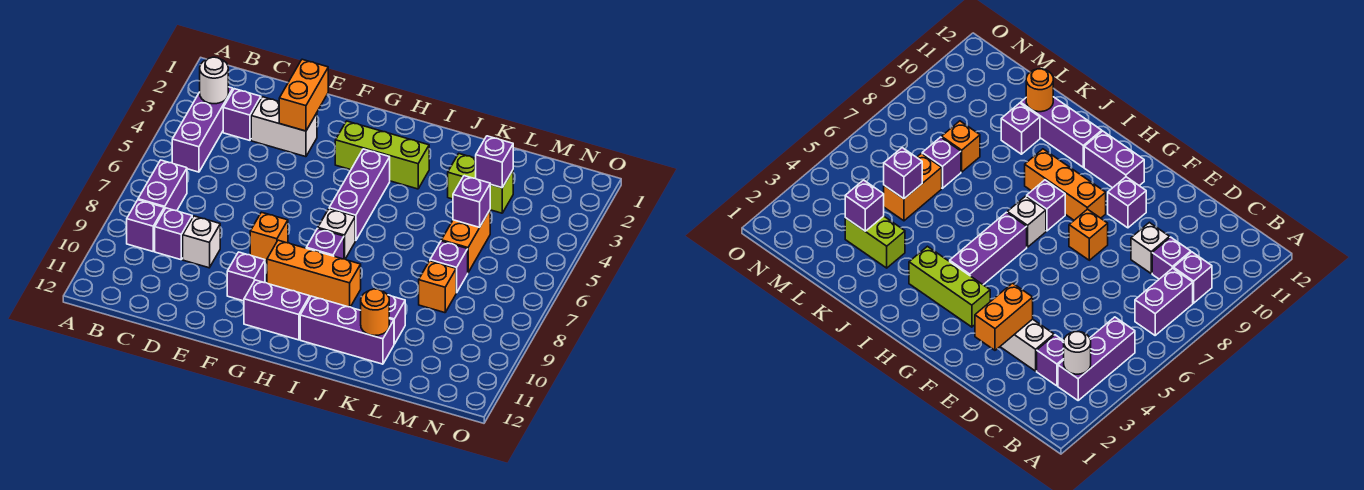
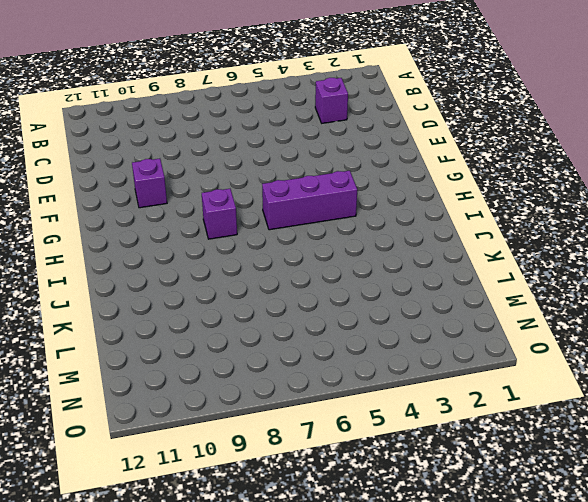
none -> purple brick B3:B5 level 1
none -> purple brick B7:B8 level 1
none -> purple brick B9 level 1

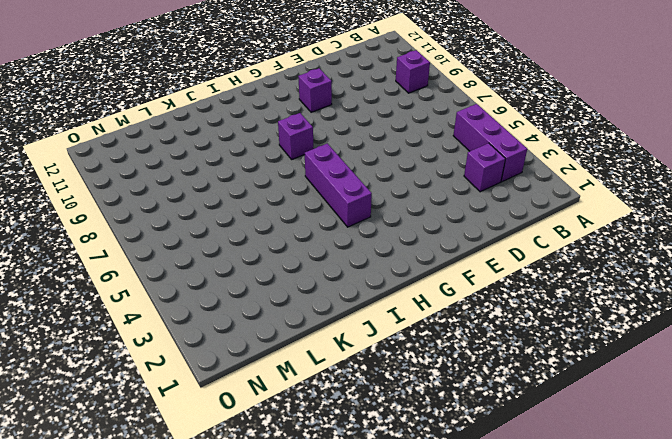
none -> purple brick B7:B8 level 1
none -> purple brick C9 level 1
none -> white brick D3:E3 level 1

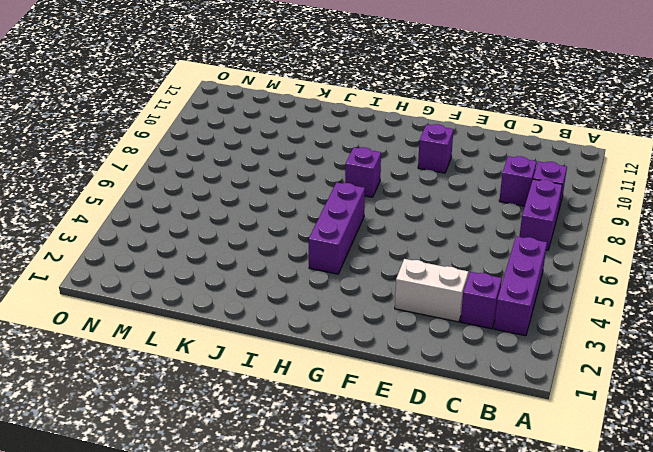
none -> white brick D9 level 1
none -> orange brick F8 level 1
none -> lime brick G3:I3 level 1

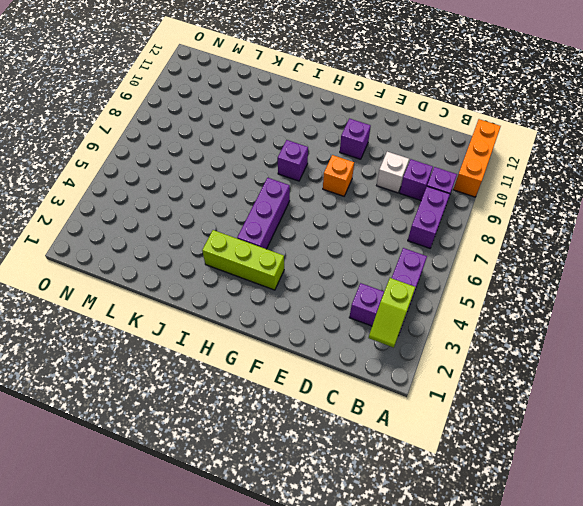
orange brick A10:A12 level 1 -> orange brick G9:I9 level 1
lime slope B2:B3 level 2 top 3 -> white round brick B3 level 2
none -> white brick D3:E3 level 1
none -> purple brick G11:H11 level 1
none -> white brick H7 level 1

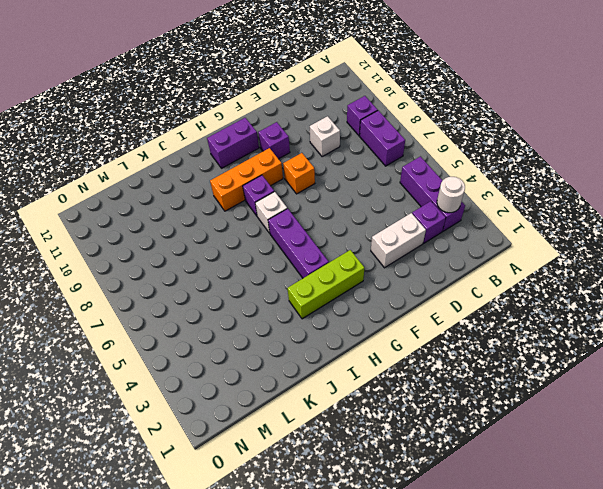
none -> purple brick C9 level 1
none -> purple brick I11:K11 level 1
none -> lime brick K3:L3 level 1

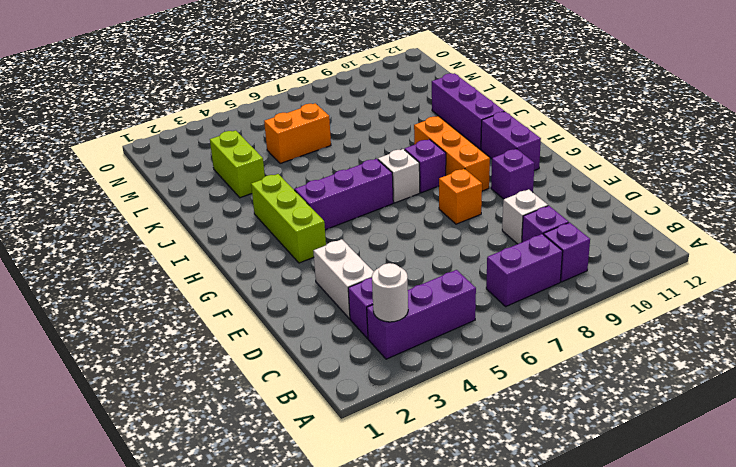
none -> purple brick K10 level 1
none -> purple brick L7 level 1
none -> orange brick L8 level 1

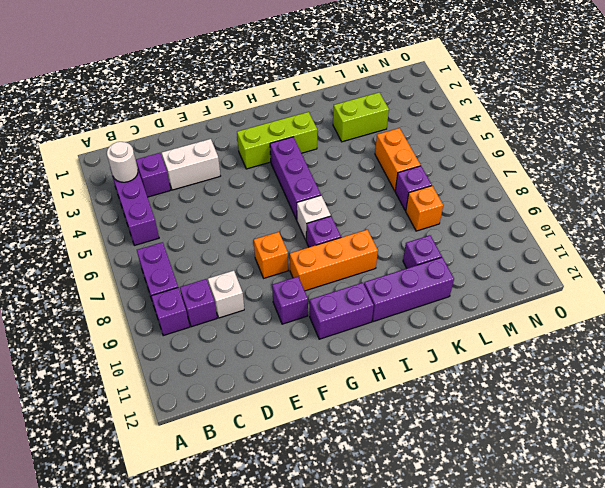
none -> orange brick E2:E3 level 2
none -> orange round brick K11 level 2
none -> purple brick L3 level 2

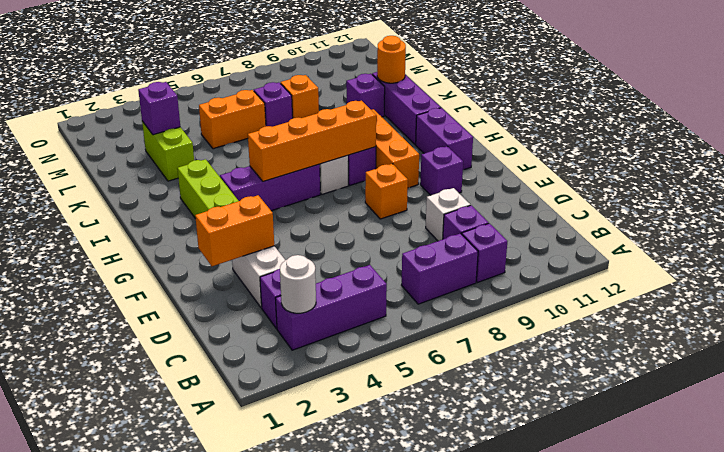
orange brick H5:H8 level 2 -> none
none -> purple brick L5 level 2

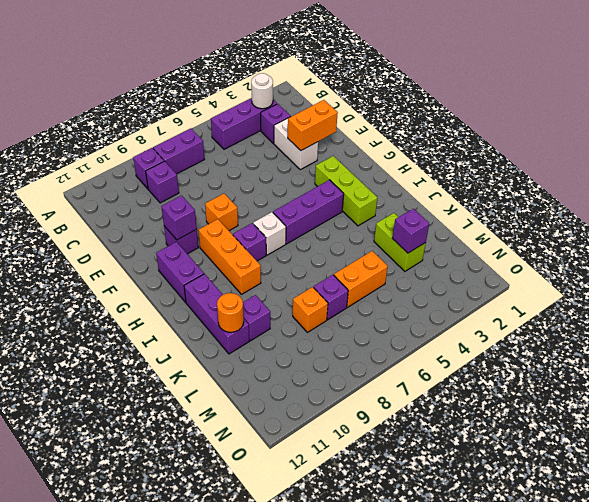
purple brick F10 level 2 -> purple brick L5 level 2
none -> white brick D9 level 1

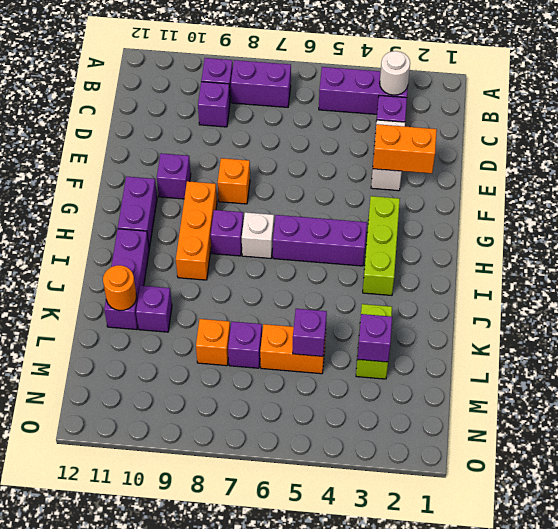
none -> white brick D9 level 1

